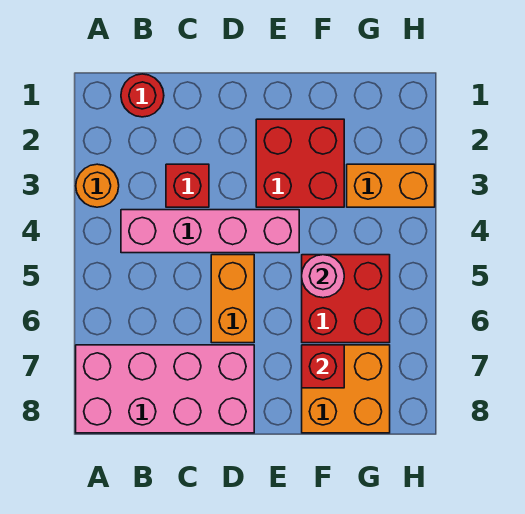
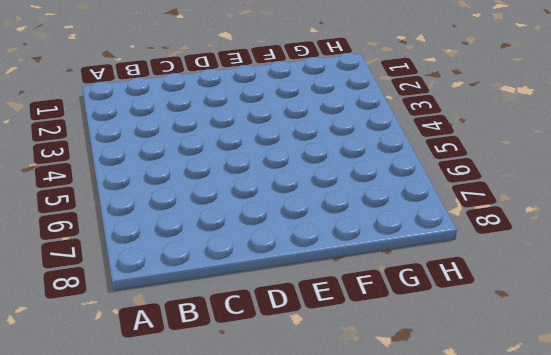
none -> orange round brick A3 level 1
none -> pink brick A7:D8 level 1
none -> red round brick B1 level 1

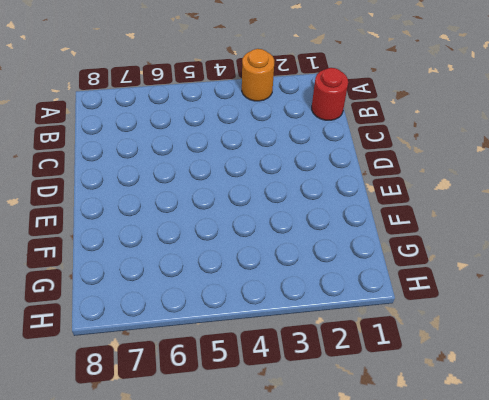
none -> pink brick A7:D8 level 1
none -> pink brick B4:E4 level 1
none -> red brick C3 level 1

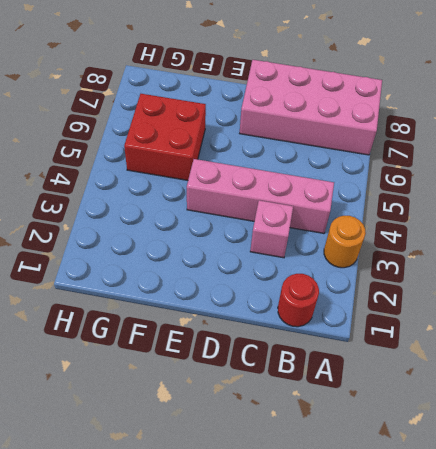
pink brick C3 level 1 -> red brick C3 level 1
none -> orange brick D5:D6 level 1
none -> red brick E2:F3 level 1
none -> orange brick F7:G8 level 1

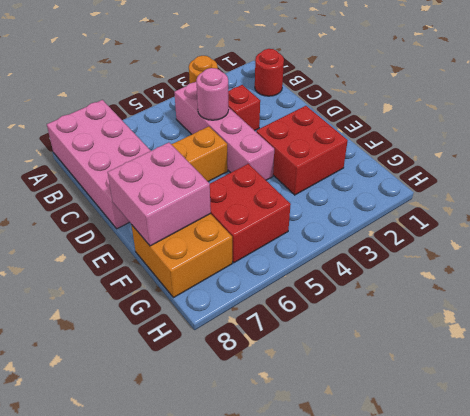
pink round brick C4 level 2 -> pink round brick F5 level 2
pink brick E7:F8 level 2 -> red brick F7 level 2
none -> orange brick G3:H3 level 1

